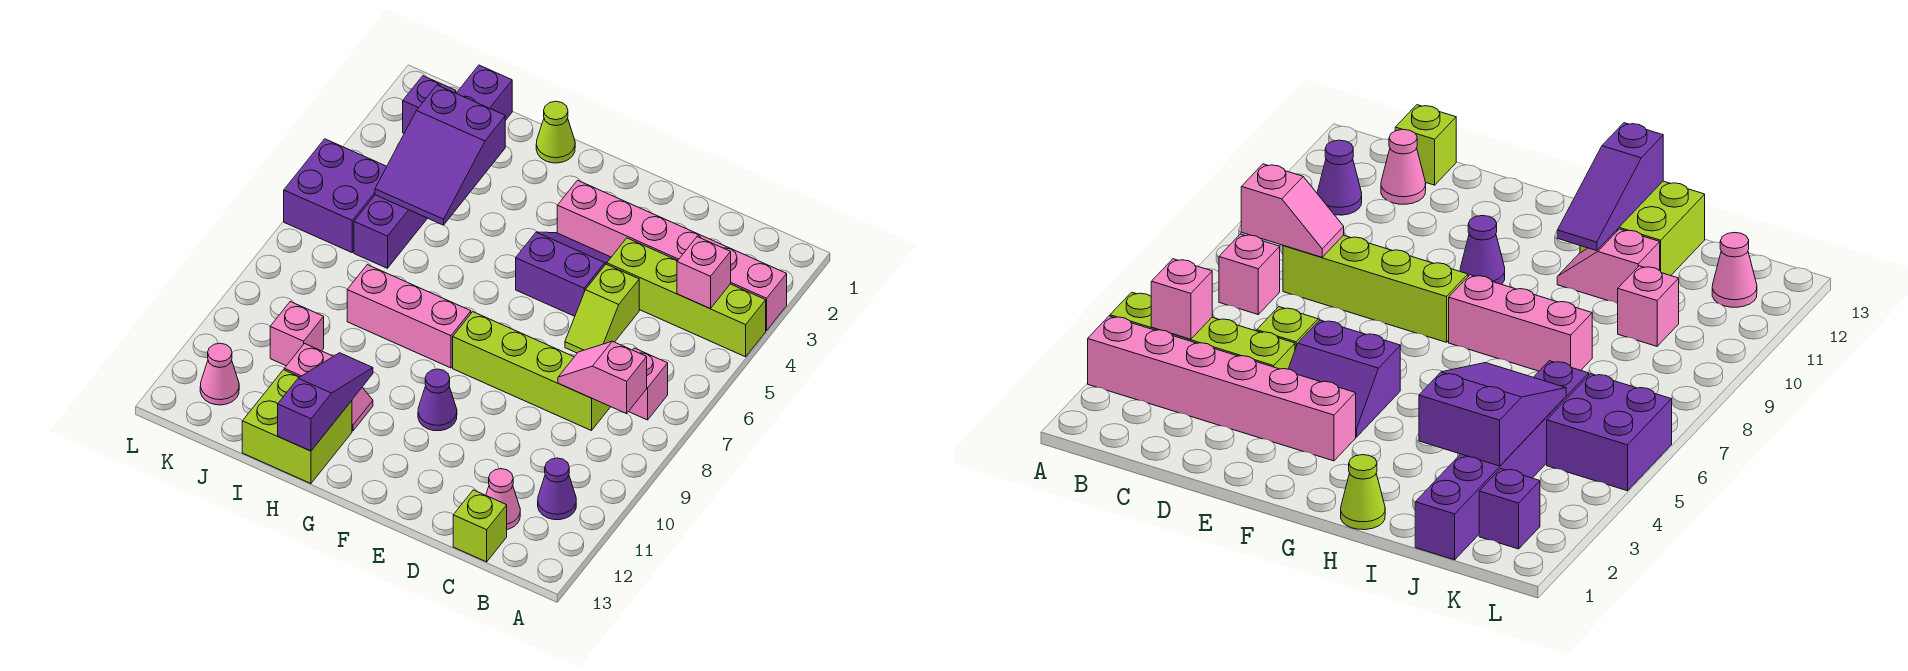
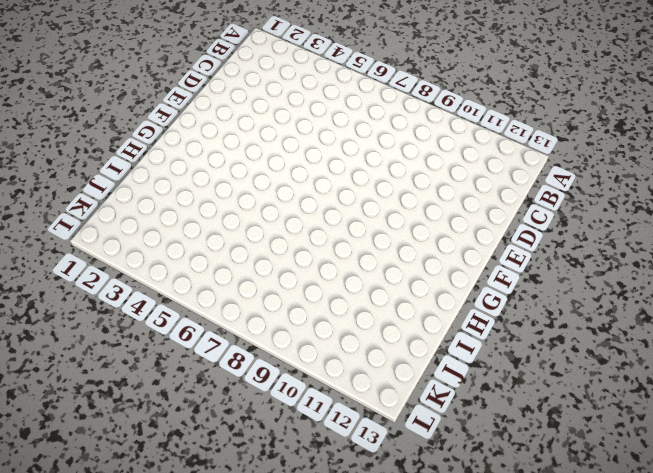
none -> pink brick A3:F3 level 1
none -> lime brick A4:D4 level 1
none -> pink brick B7 level 1

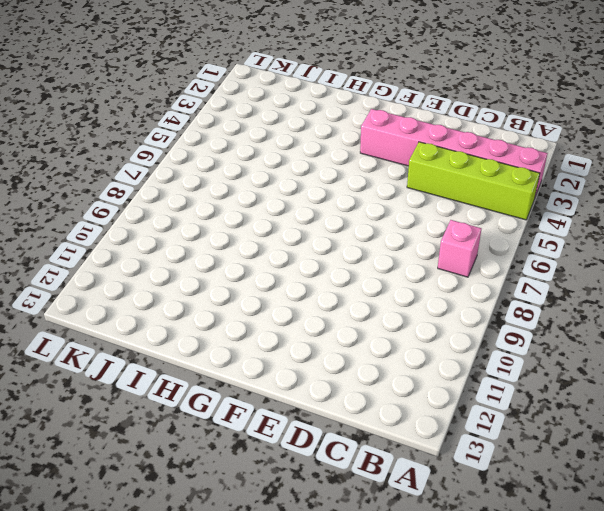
none -> purple cone B11 level 1
none -> lime brick C8:F8 level 1
none -> pink cone C12 level 1

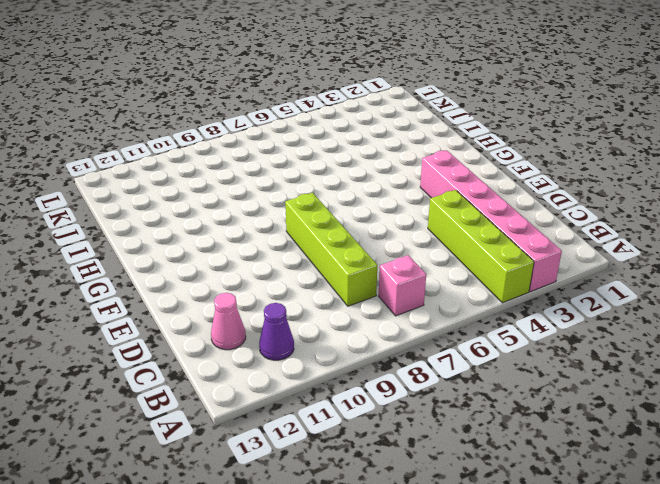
none -> lime brick C13 level 1
none -> lime slope D5:D6 level 1 top 5
none -> purple slope E4:F5 level 1 top 5

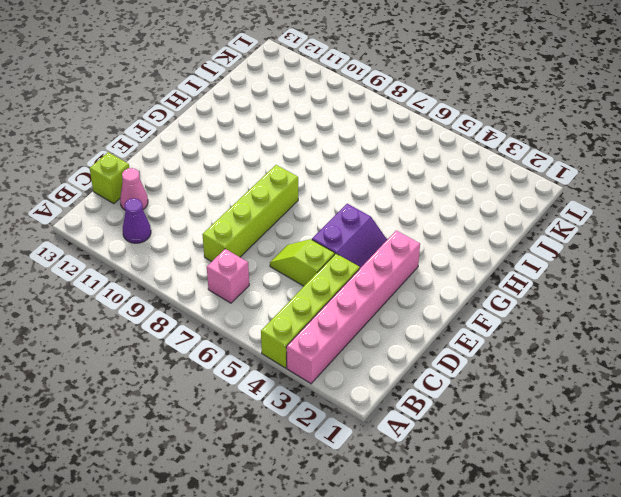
none -> purple cone F10 level 1
none -> pink brick G8:I8 level 1
none -> lime cone H1 level 1

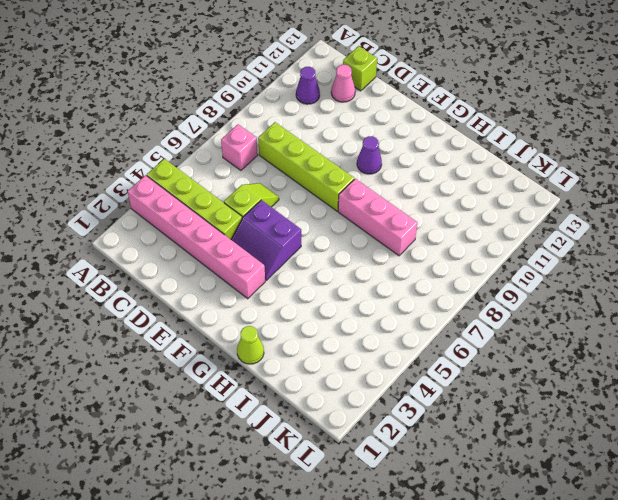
none -> pink slope H11:I11 level 1 top I
none -> lime brick H12:I13 level 1
none -> purple brick J1:J6 level 1

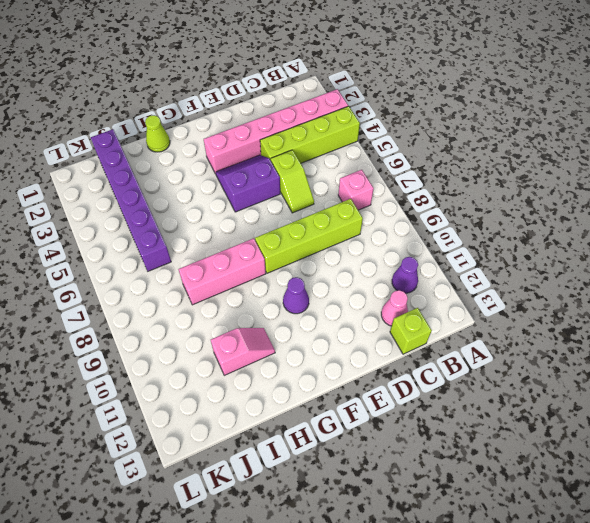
none -> lime brick H12:I13 level 1
none -> pink brick J10 level 1
none -> purple brick K2 level 1

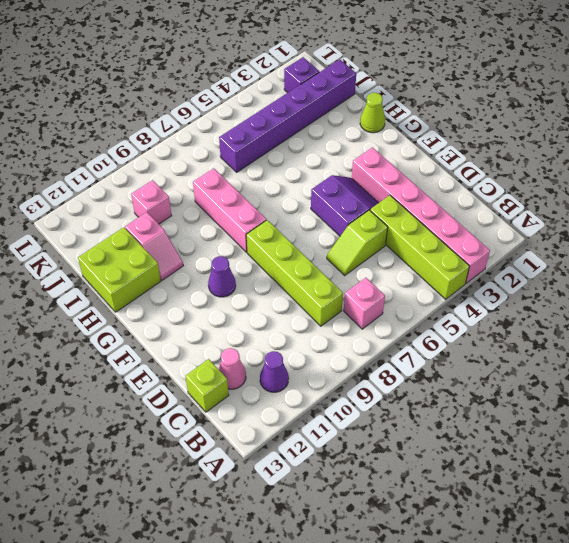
none -> purple brick K5:L6 level 1
none -> pink cone K12 level 1
none -> pink brick B4 level 2

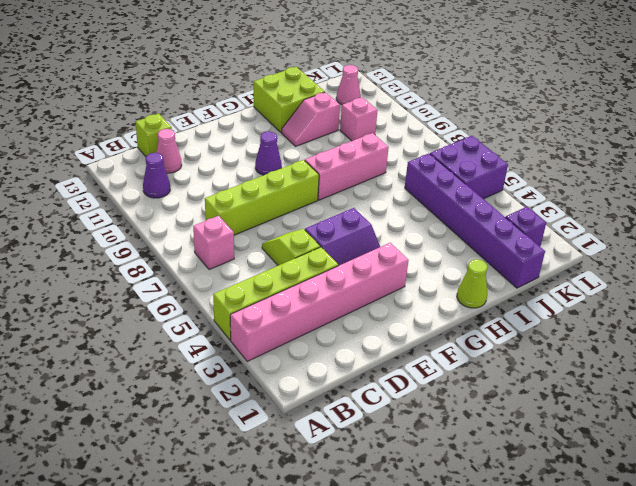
none -> pink brick B4 level 2
none -> pink slope B8:C8 level 2 top B
none -> purple slope H11:H13 level 2 top 13

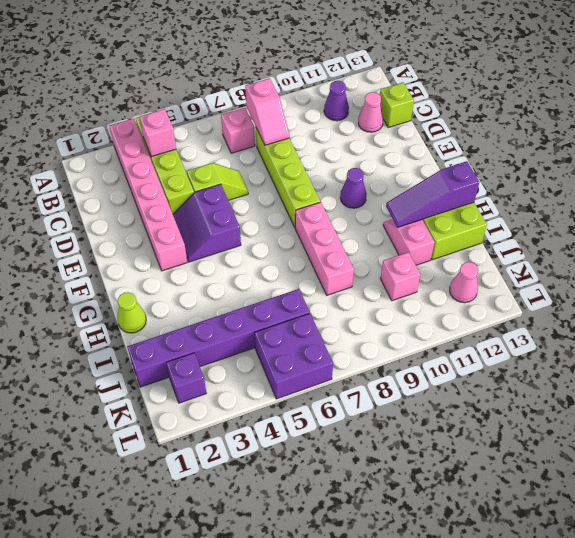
none -> purple slope I3:J5 level 2 top 3

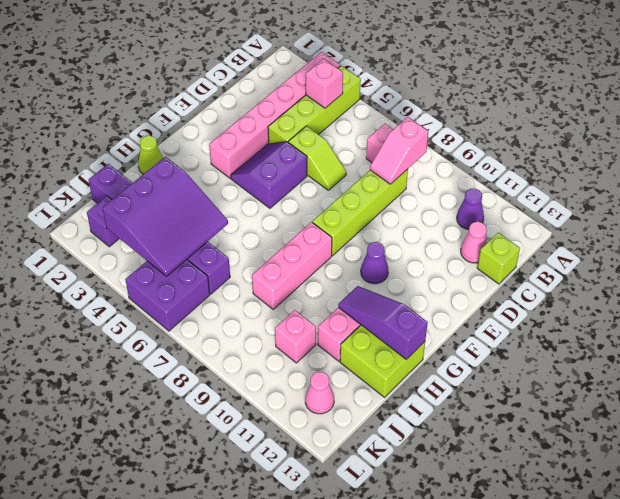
purple slope I3:K5 level 2 top 3 -> purple slope I3:J5 level 2 top 3

